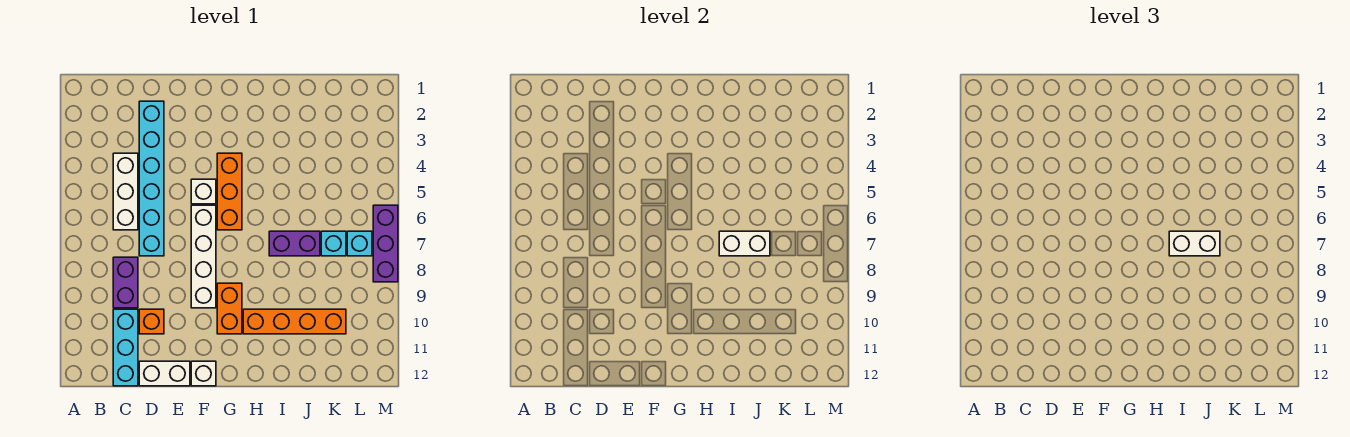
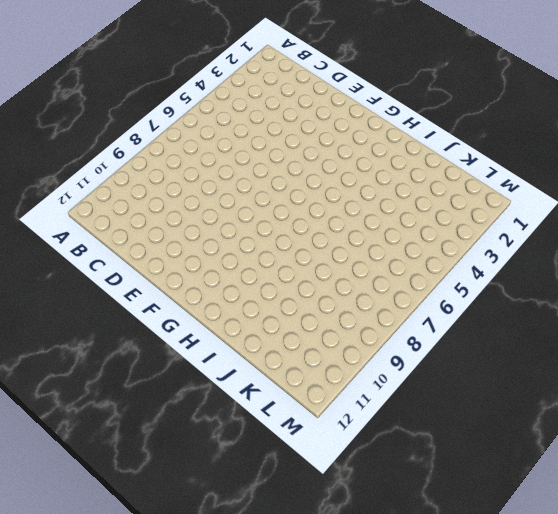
none -> white brick C4:C6 level 1
none -> purple brick C8:C9 level 1
none -> cyan brick C10:C12 level 1

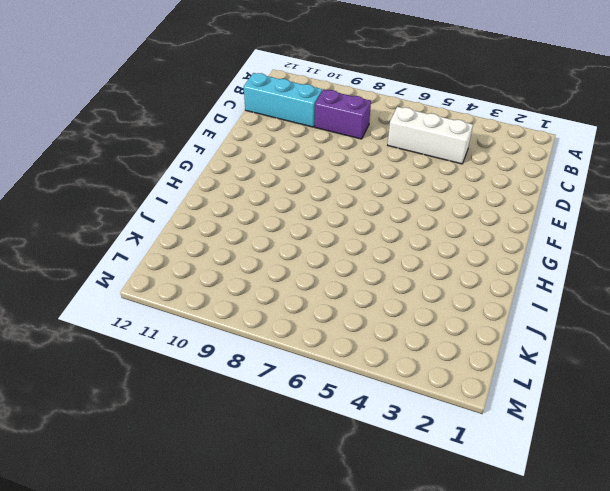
none -> cyan brick D2:D7 level 1
none -> orange brick D10 level 1
none -> white brick D12:E12 level 1

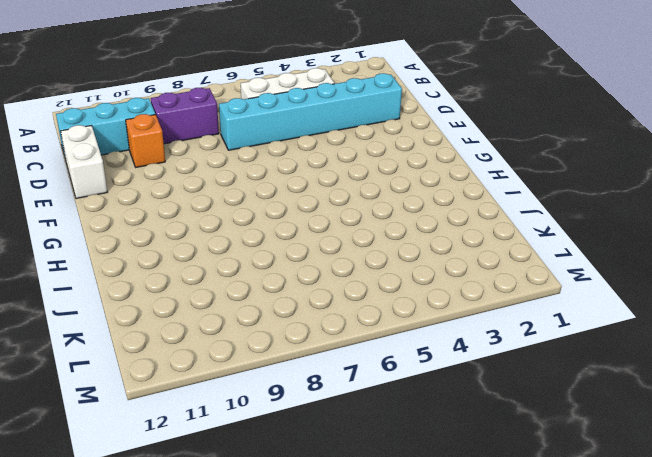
none -> white brick F5 level 1
none -> white brick F6:F9 level 1
none -> white brick F12 level 1

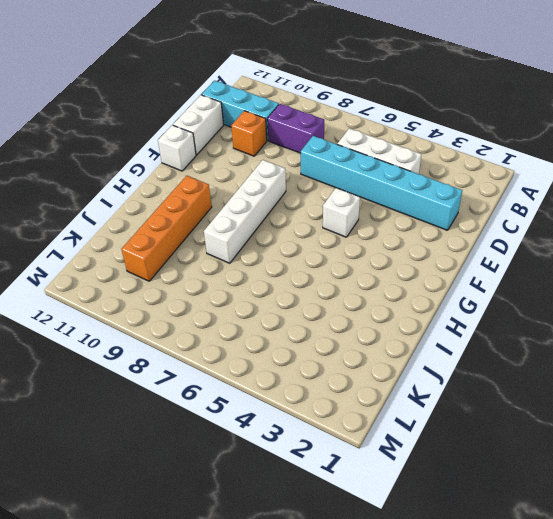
white brick F8:I8 level 1 -> white brick F6:F9 level 1
none -> orange brick G4:G6 level 1
none -> orange brick G9:G10 level 1
none -> purple brick I7:J7 level 1

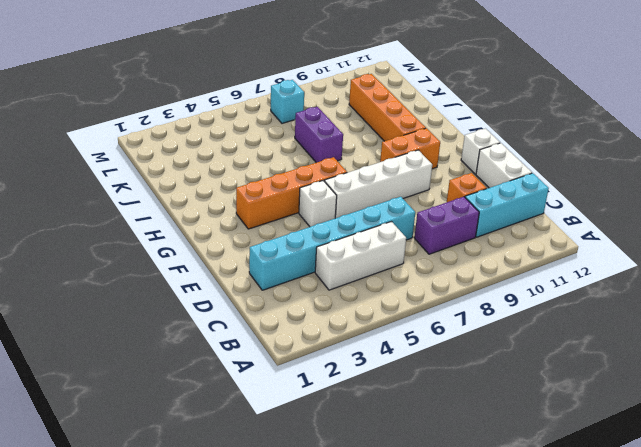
orange brick G3:G6 level 1 -> orange brick G4:G6 level 1
none -> cyan brick K7 level 1
none -> purple brick M6:M8 level 1
none -> white brick I7:J7 level 2

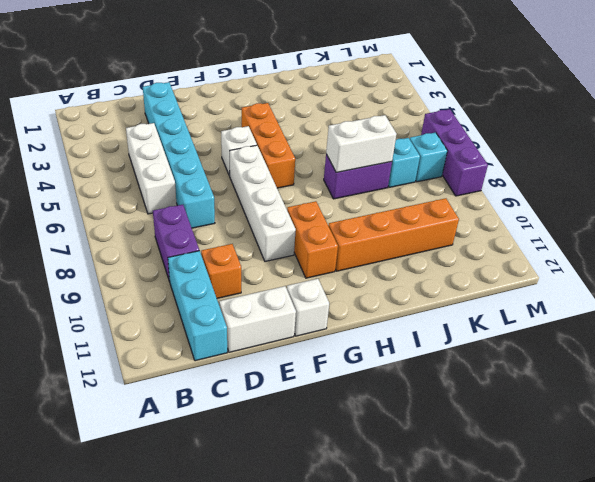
none -> white brick I7:J7 level 3

